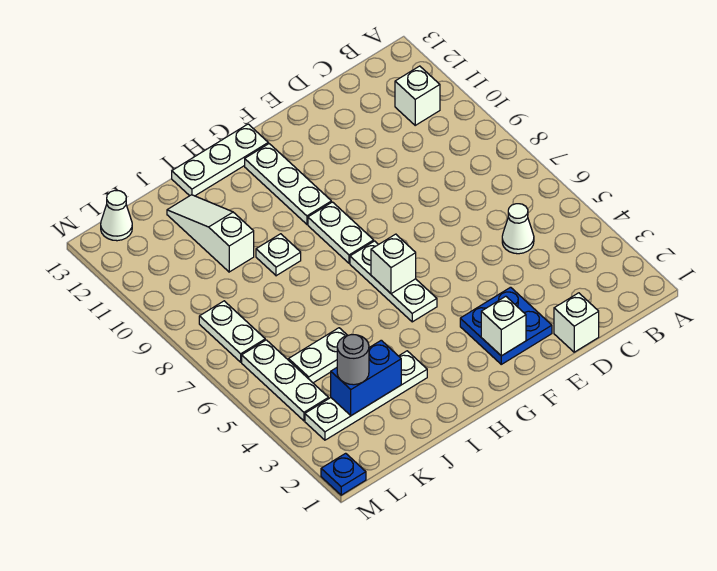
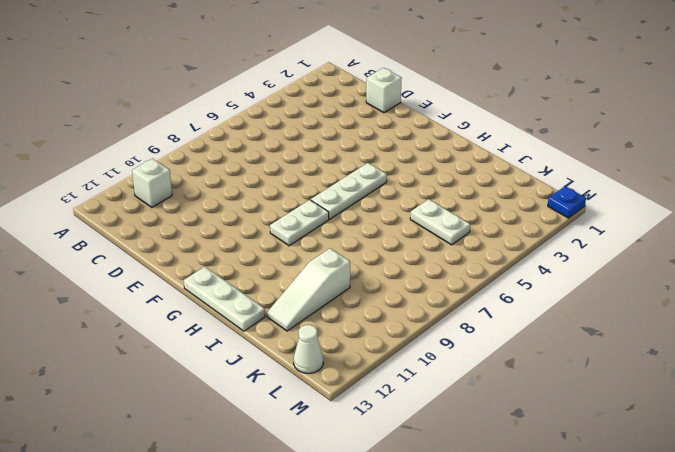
none -> white cone C5 level 1
none -> blue plate E2:F3 level 1
none -> white plate G10:G12 level 1

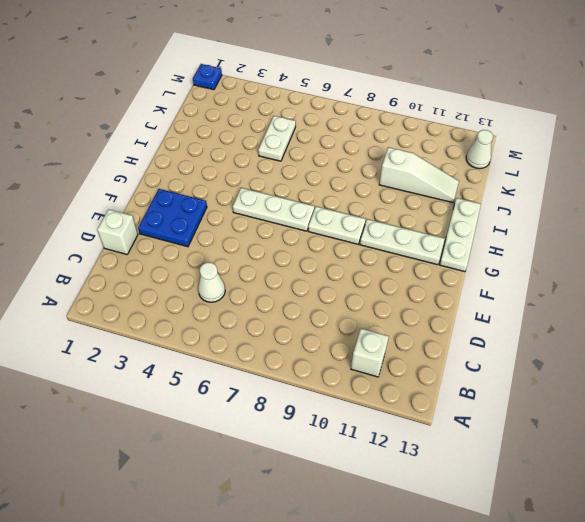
none -> white plate I3:L3 level 1
none -> white plate I9 level 1
none -> white plate L4:L6 level 1

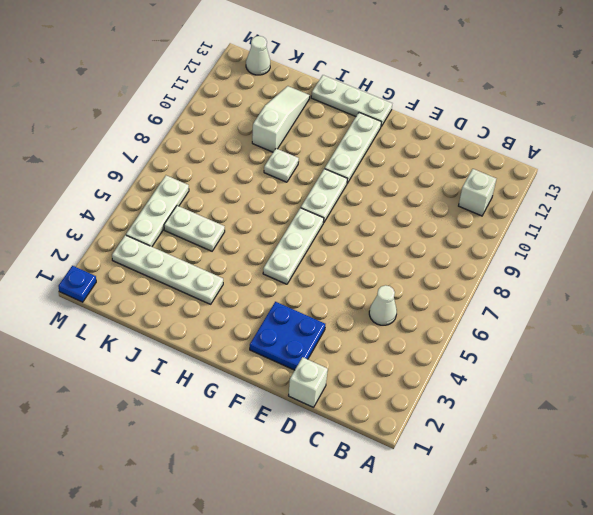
none -> white plate L7:L8 level 1
none -> white brick F2 level 2
none -> white brick G6 level 2

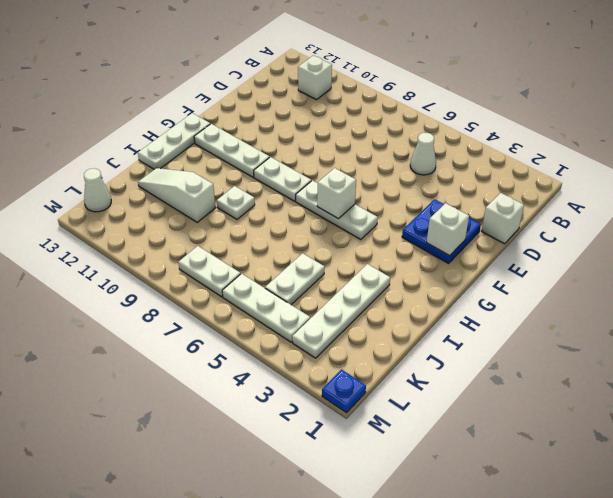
none -> blue brick J3:K3 level 2
none -> grey round brick K3 level 3

